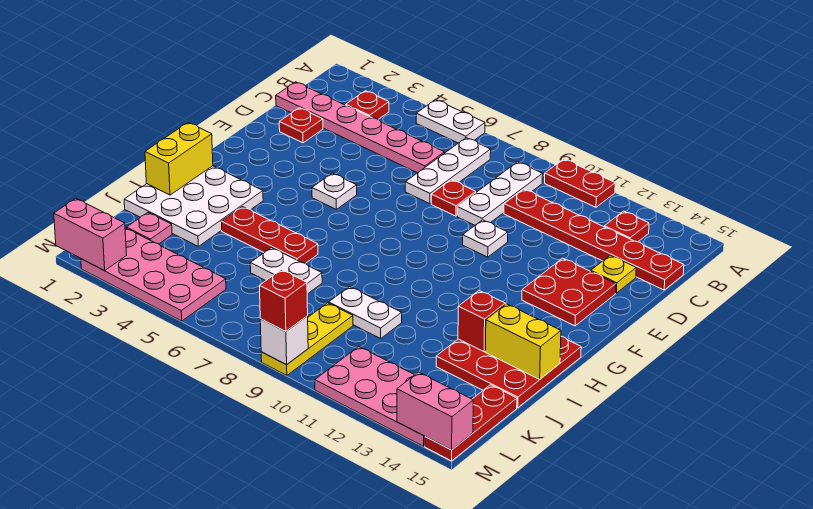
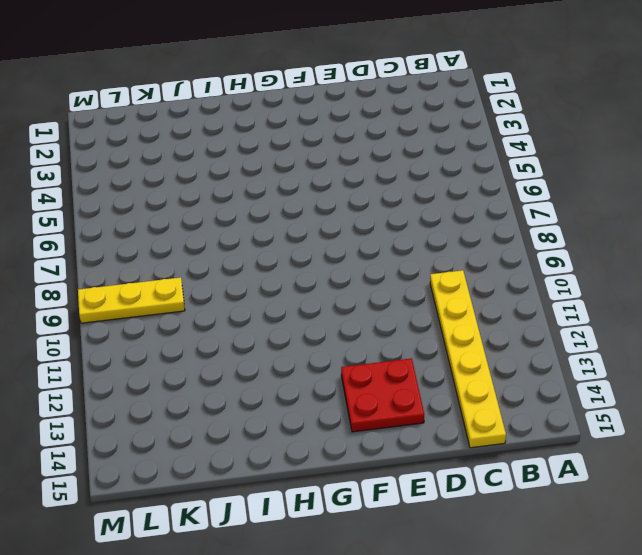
yellow plate C10:C15 level 1 -> red plate C10:C15 level 1
none -> white plate A5:A6 level 1
none -> red plate A10:A11 level 1
none -> red plate B3 level 1
none -> white plate B7:D7 level 1

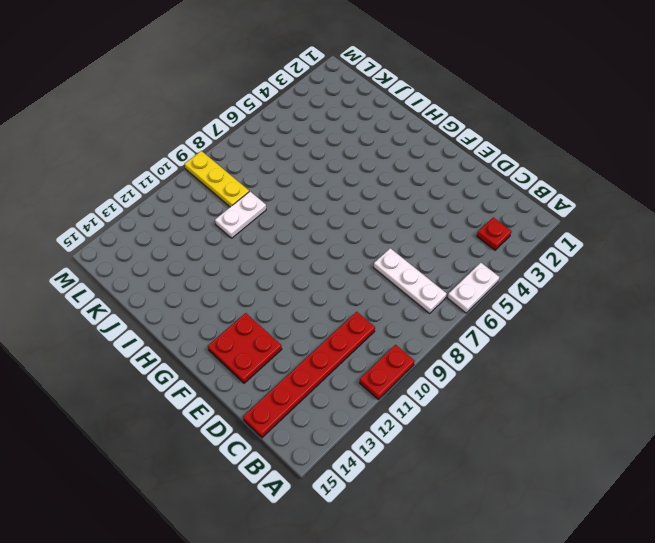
none -> white plate B9:D9 level 1
none -> red plate B13 level 1
none -> pink plate C1:C6 level 1
none -> red plate D2 level 1

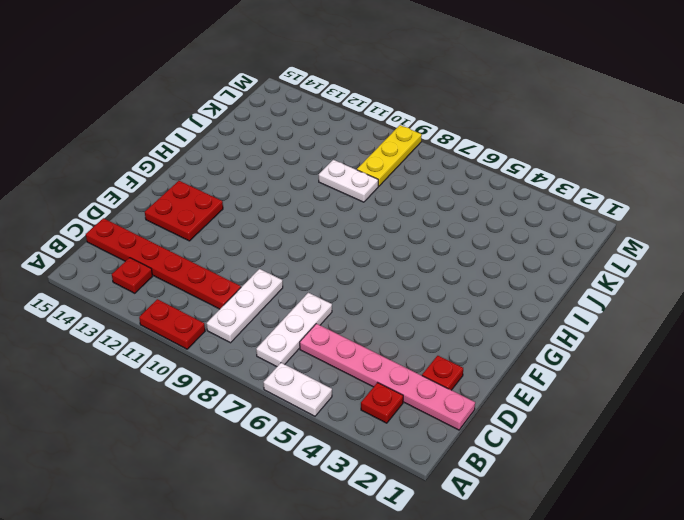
none -> red plate D8 level 1
none -> yellow plate D14 level 1
none -> white plate E10 level 1
none -> white plate F5 level 1

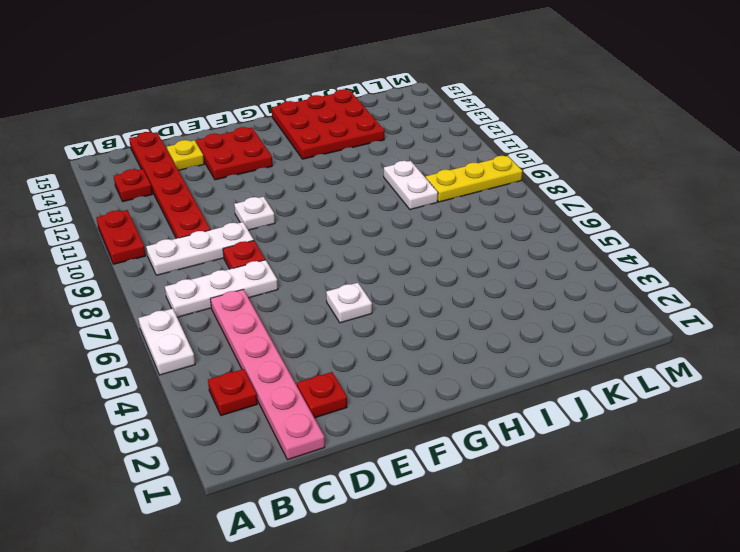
none -> white plate H1:J3 level 1
none -> red plate I4:I6 level 1
none -> white plate J6:J7 level 1
none -> pink plate K2 level 1

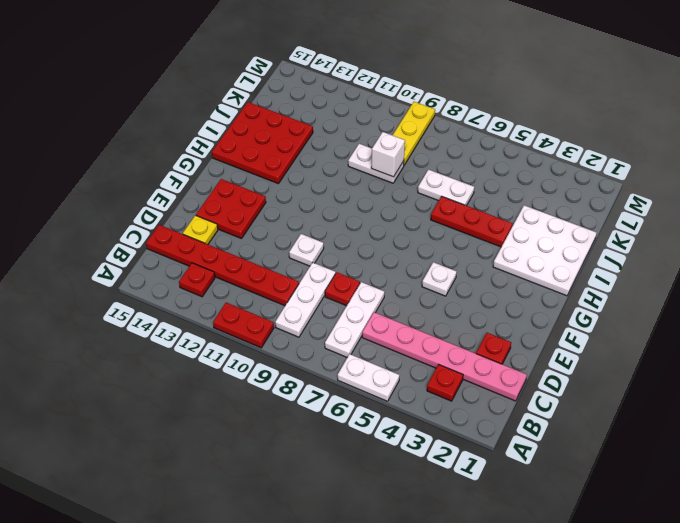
white brick J9 level 2 -> white brick M9 level 2
none -> pink plate K2 level 1
none -> red plate K15:M15 level 1
none -> pink plate L2:M5 level 1
none -> pink plate L11:M14 level 1

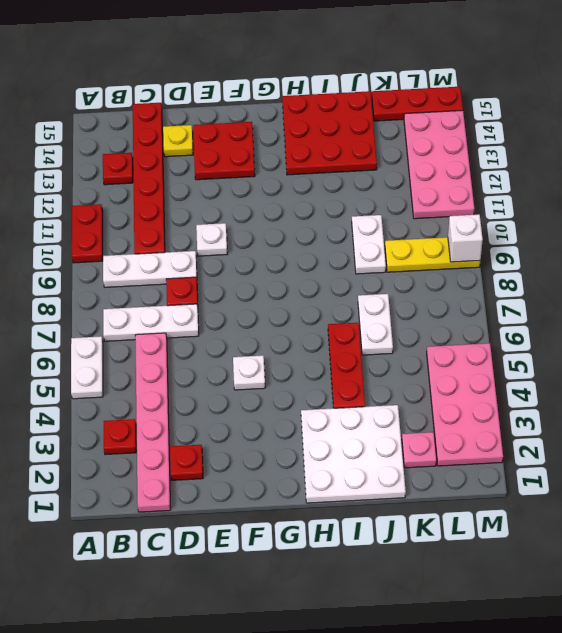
none -> yellow brick H1:I1 level 2
none -> red brick I13 level 2
none -> yellow brick I14:I15 level 2
none -> pink brick M1:M2 level 2

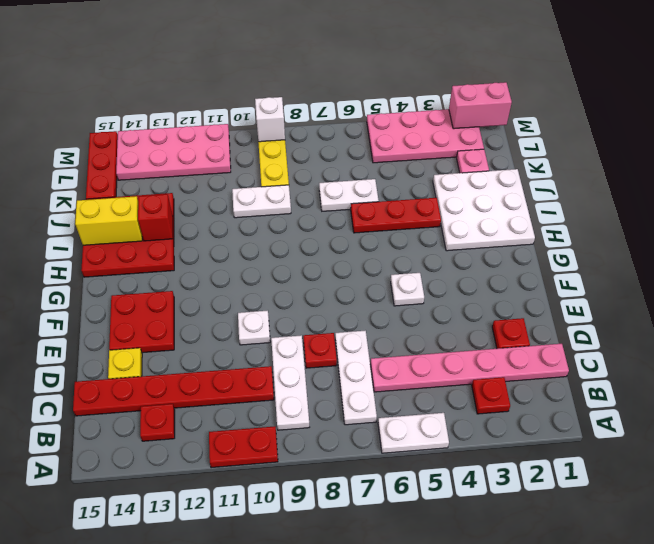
none -> yellow brick H1:I1 level 2
none -> pink brick M14:M15 level 2
none -> red brick M9 level 3

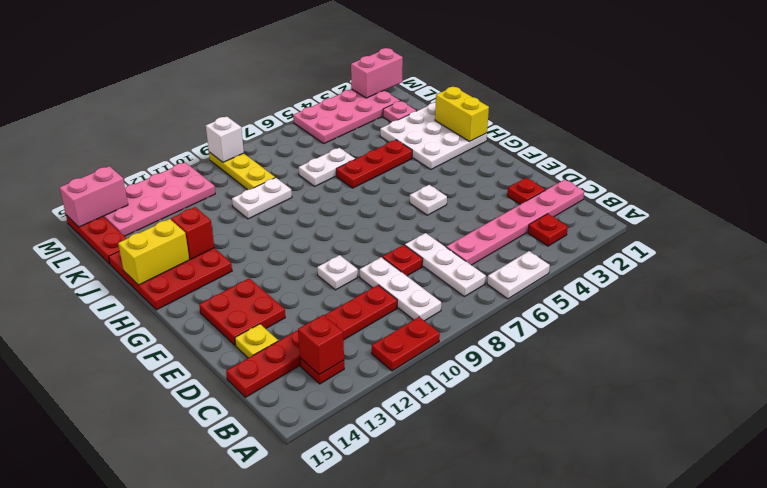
red brick B13 level 2 -> red brick M9 level 3

